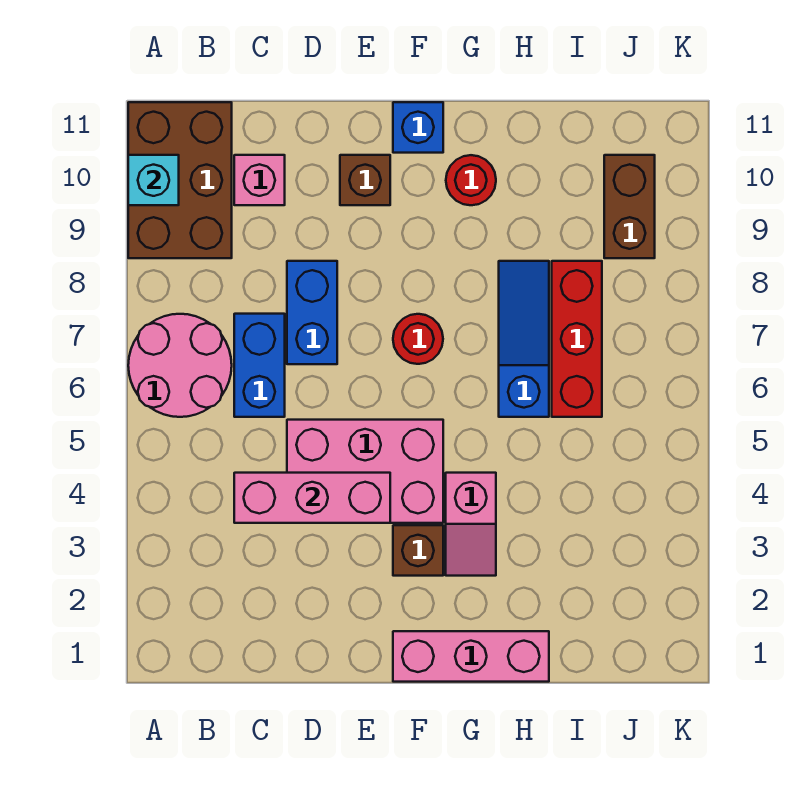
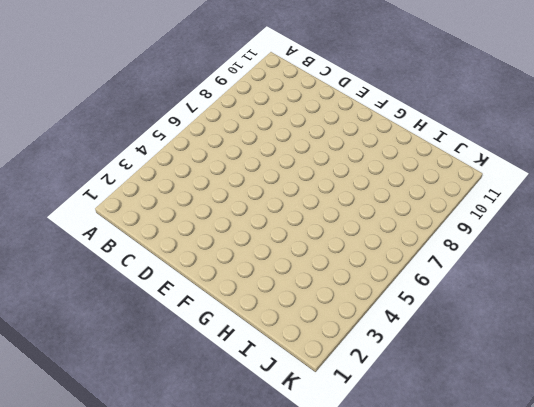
none -> pink round brick A6:B7 level 1
none -> brown brick A9:B11 level 1
none -> blue brick C6:C7 level 1

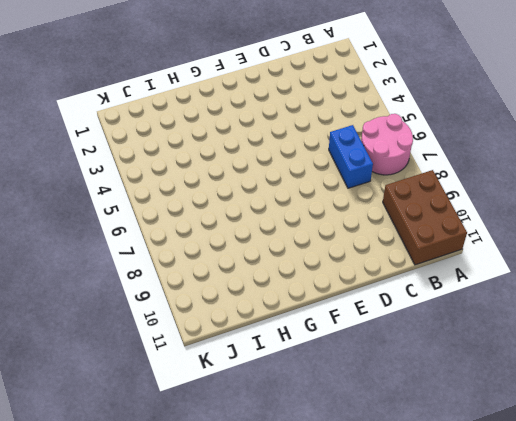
none -> pink brick C10 level 1
none -> pink brick D4:F5 level 1
none -> blue brick D7:D8 level 1

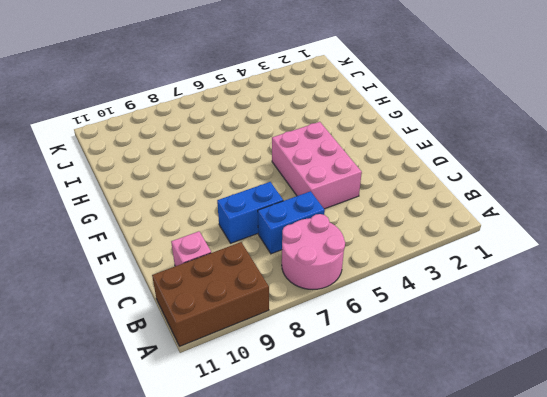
none -> brown brick E10 level 1
none -> pink brick F1:H1 level 1
none -> brown brick F3 level 1

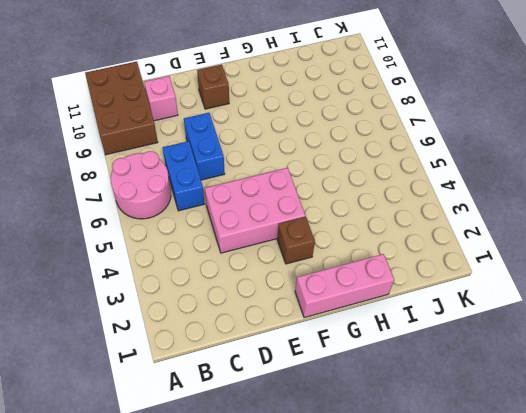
none -> red round brick F7 level 1
none -> blue brick F11 level 1
none -> pink slope G3:G4 level 1 top 4

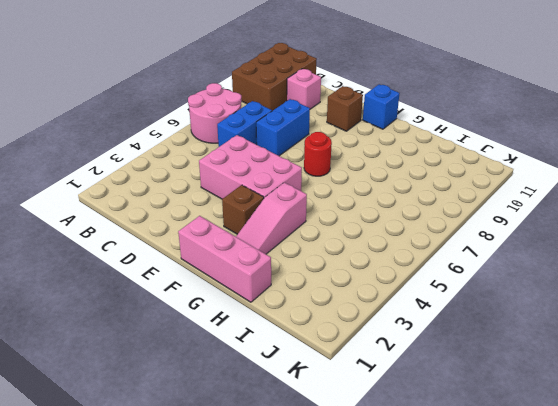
pink slope G2:G4 level 1 top 4 -> pink slope G3:G4 level 1 top 4
none -> red round brick G10 level 1
none -> blue slope H6:H8 level 1 top 6
none -> red brick I6:I8 level 1

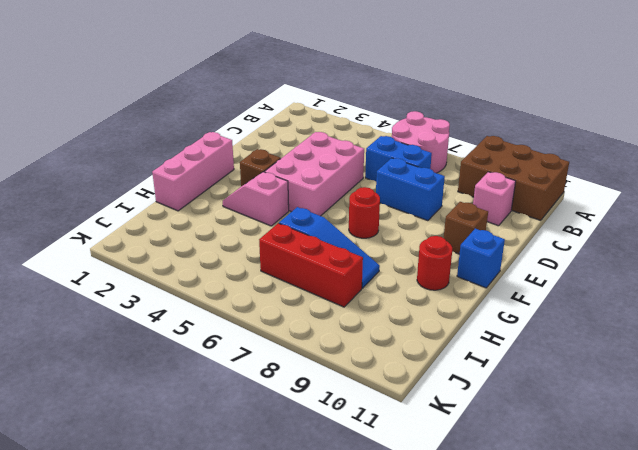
none -> brown brick J9:J10 level 1
none -> cyan brick A10 level 2
none -> pink brick C4:E4 level 2

